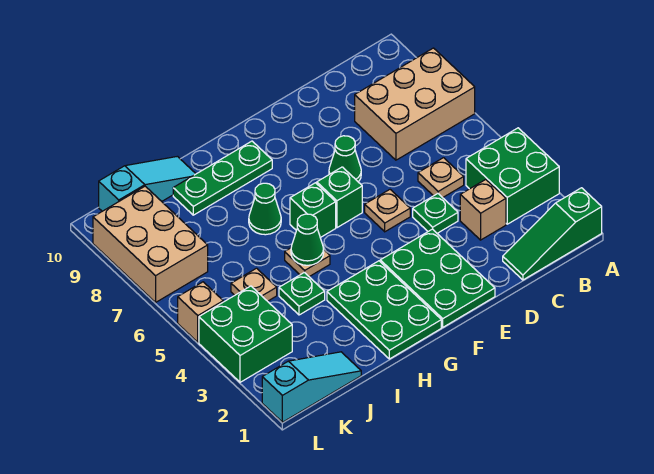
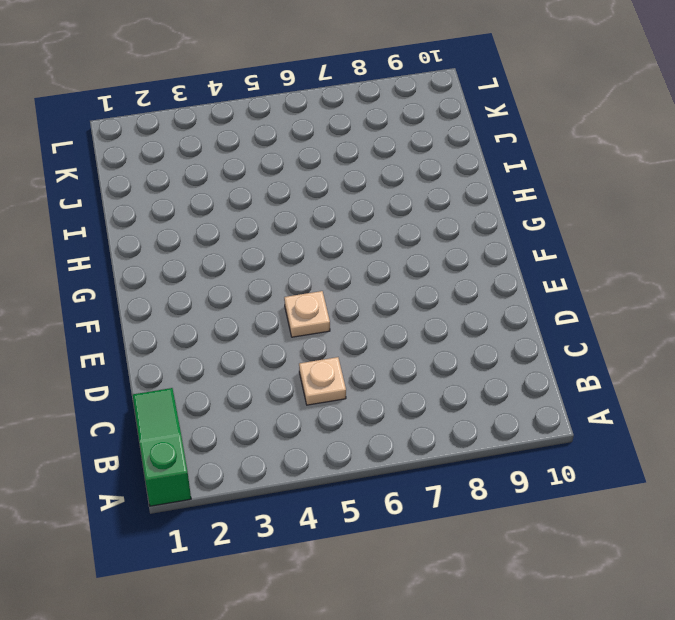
none -> green brick A3:B4 level 1
none -> tan brick A7:C8 level 1
none -> tan brick C3 level 1

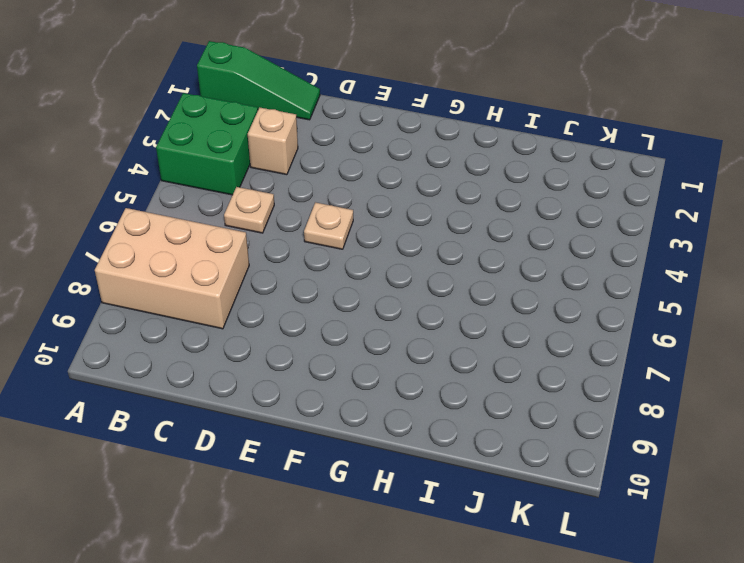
none -> green plate D4 level 1
none -> green plate E1:F3 level 1
none -> green cone E7 level 1

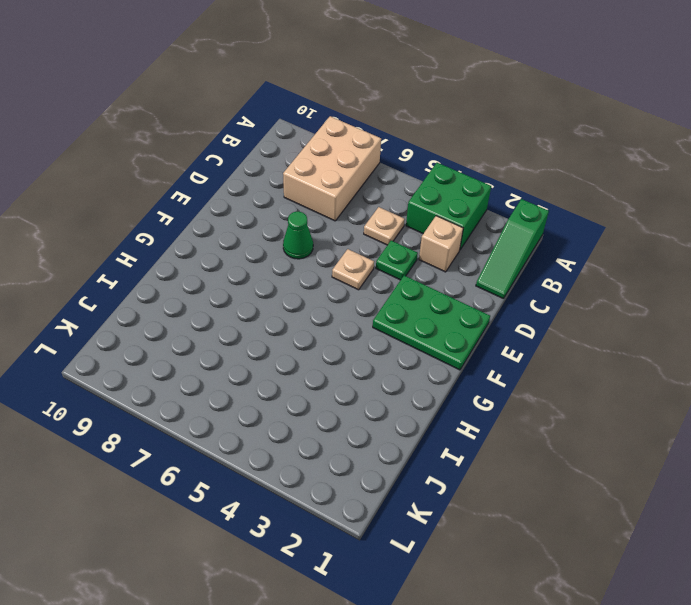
none -> green brick F6 level 1
none -> green plate G1:H3 level 1
none -> green brick G6 level 1

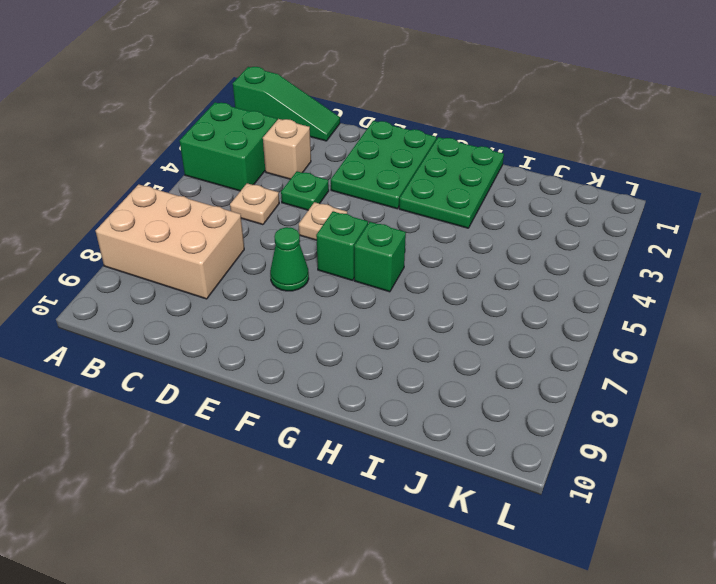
none -> green plate G9:I9 level 1
none -> tan plate H5 level 1
none -> green cone H7 level 1

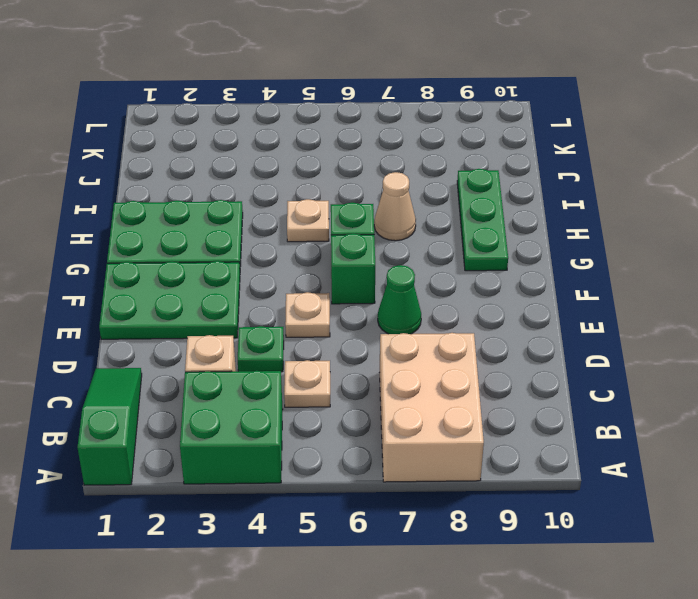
tan cone H7 level 1 -> green cone H7 level 1
none -> green plate I4 level 1
none -> cyan slope I10:K10 level 1 top K
none -> cyan slope J1:L1 level 1 top L

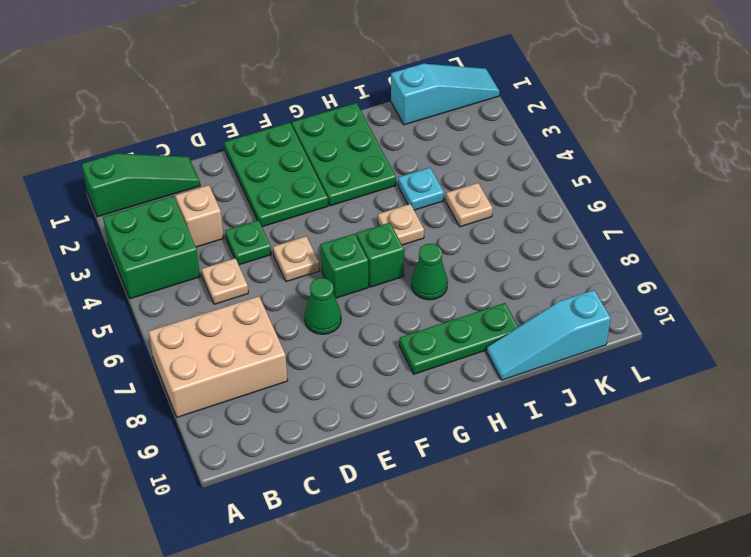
cyan plate I4 level 1 -> green plate I4 level 1
cyan slope J1:L1 level 1 top J -> cyan slope J1:L1 level 1 top L
none -> green brick K3:L4 level 1
none -> tan brick K7:L9 level 1
none -> tan brick L5 level 1

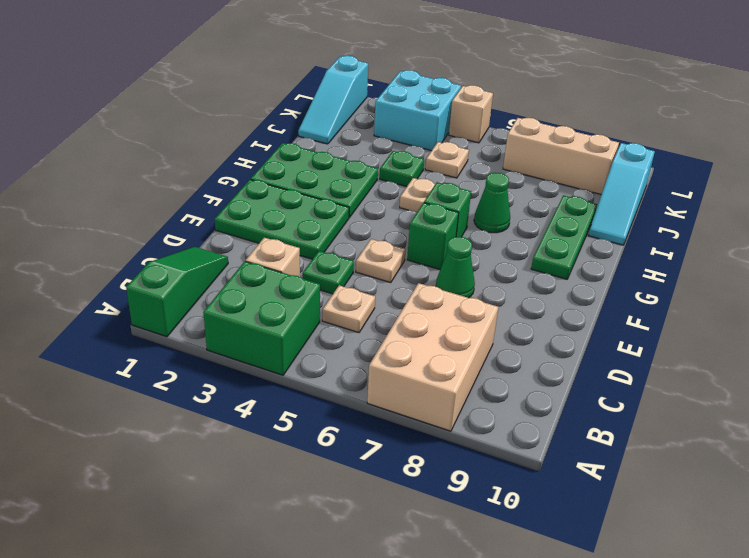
cyan brick K3:L4 level 1 -> green brick K3:L4 level 1
tan brick K7:K9 level 1 -> tan brick K7:L9 level 1
none -> green cone H5 level 2

